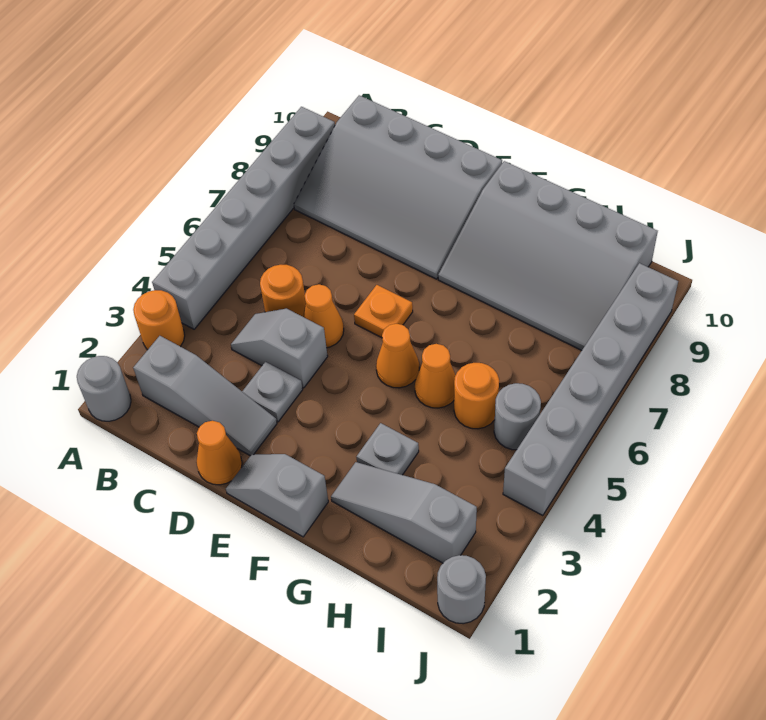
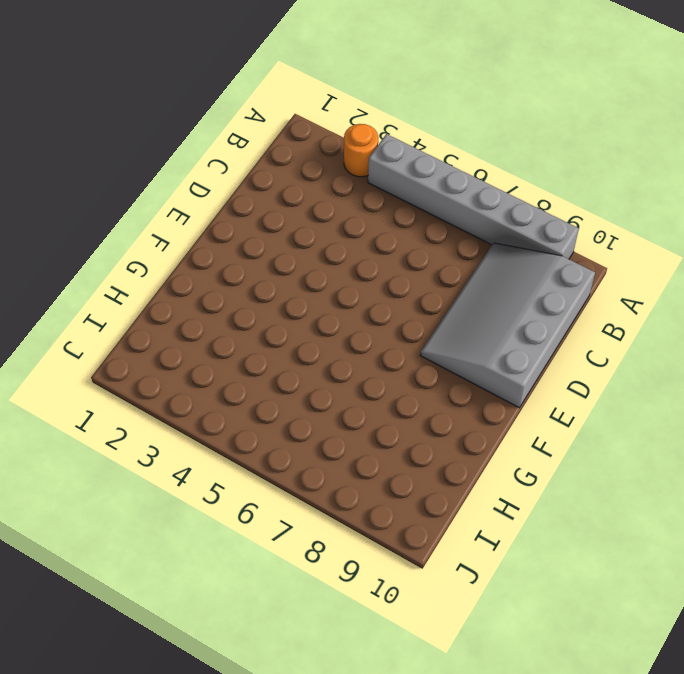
none -> grey round brick A1 level 1
none -> grey slope B2:D2 level 1 top B
none -> grey slope C4:D4 level 1 top D

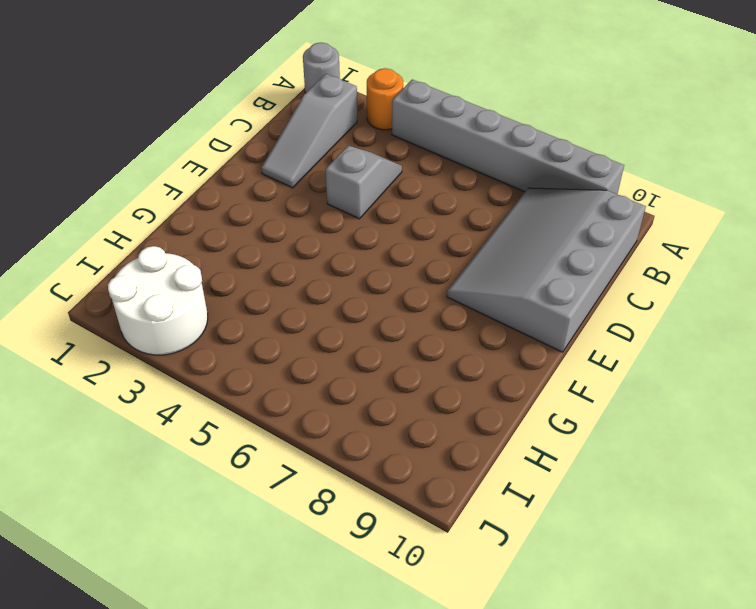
white round brick I2:J3 level 1 -> grey slope G2:I2 level 1 top I
none -> orange round brick C5 level 1
none -> orange cone D1 level 1
none -> grey plate D3 level 1

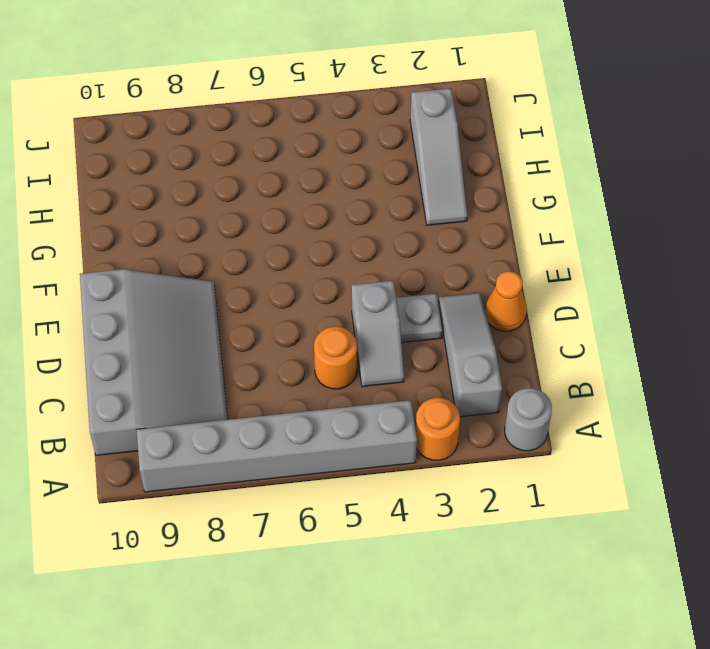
none -> orange cone D5 level 1
none -> grey slope E1:F1 level 1 top F
none -> orange plate E6 level 1

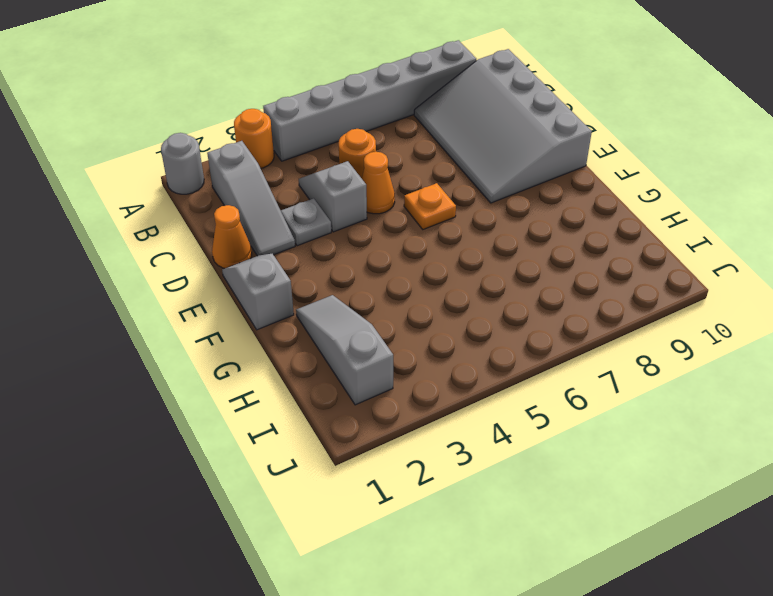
none -> orange cone F5 level 1
none -> grey slope F8:I10 level 1 top 10
none -> grey plate G3 level 1

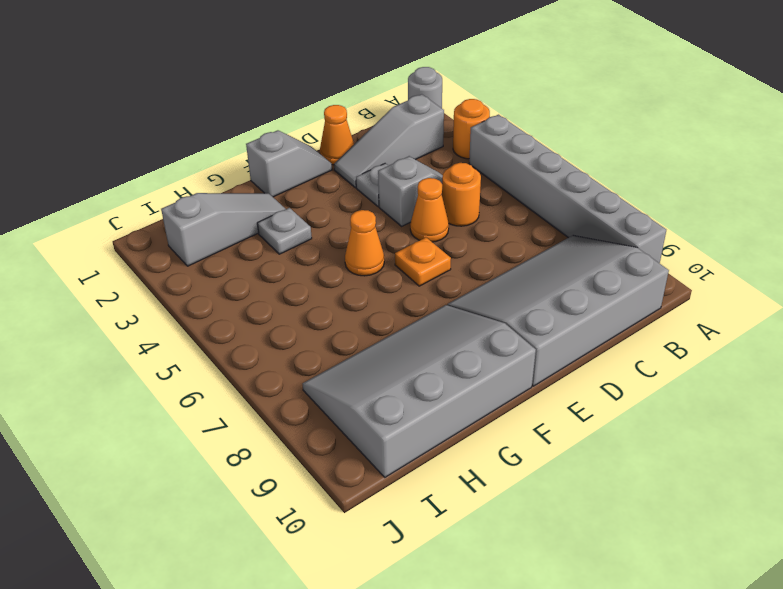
none -> orange cone G5 level 1
none -> orange round brick H5 level 1
none -> grey round brick I5 level 1

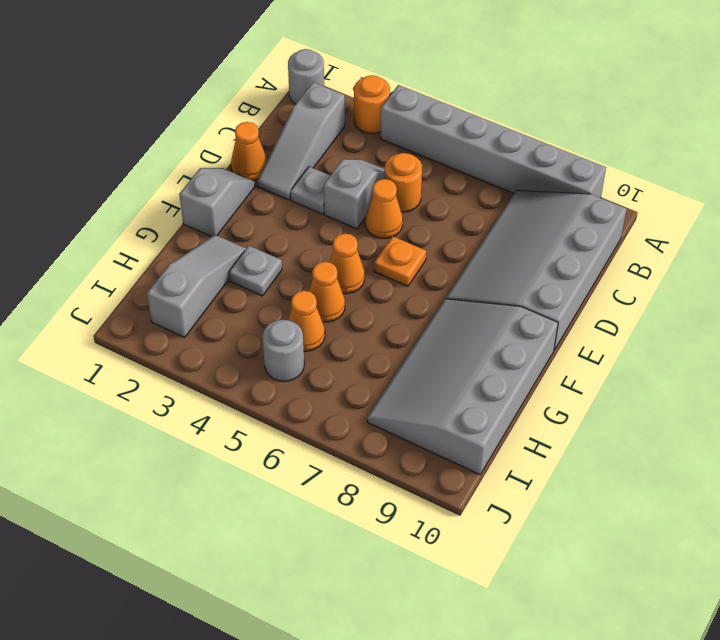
orange cone H5 level 1 -> orange round brick H5 level 1
none -> grey round brick J1 level 1
none -> grey brick J4:J9 level 1

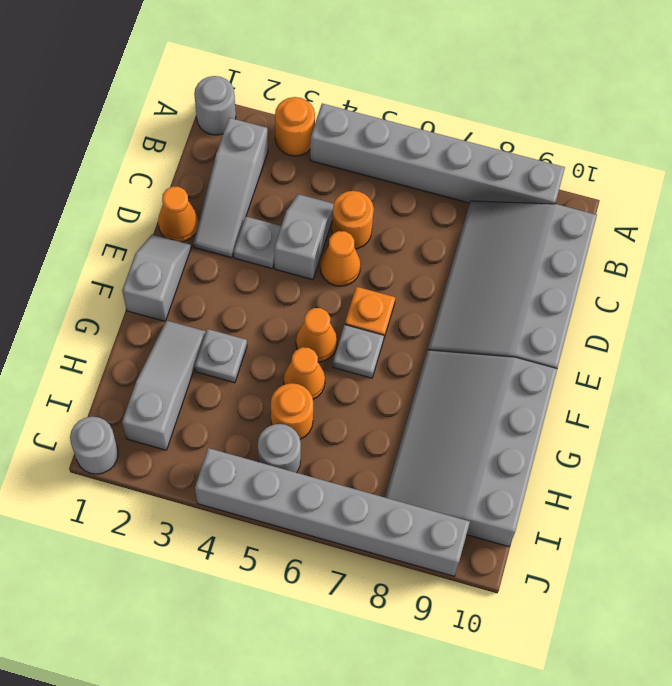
grey plate F6 level 1 -> none

